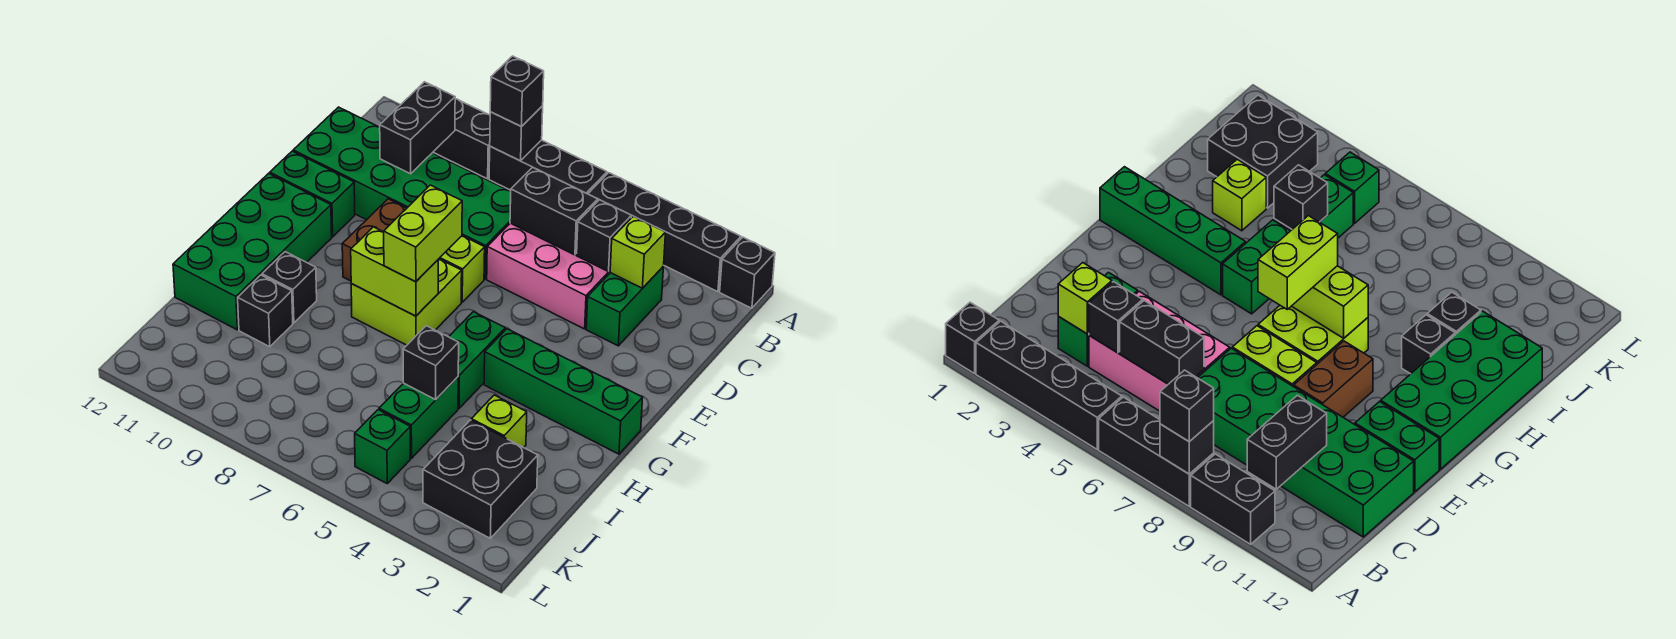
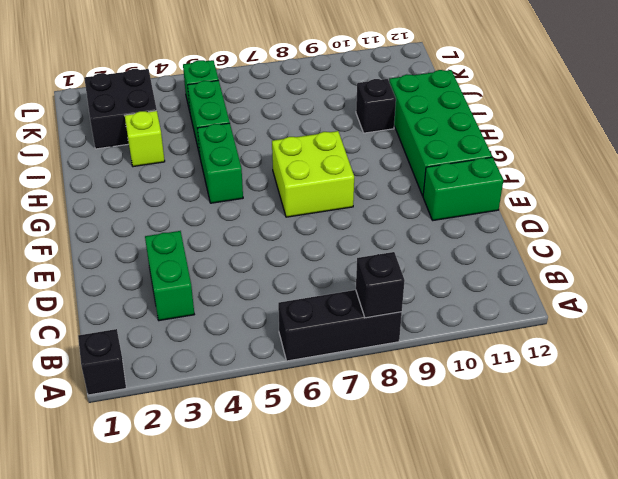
none -> black brick A2:A5 level 1
none -> black brick A9:A10 level 1
none -> pink brick C4:D6 level 1

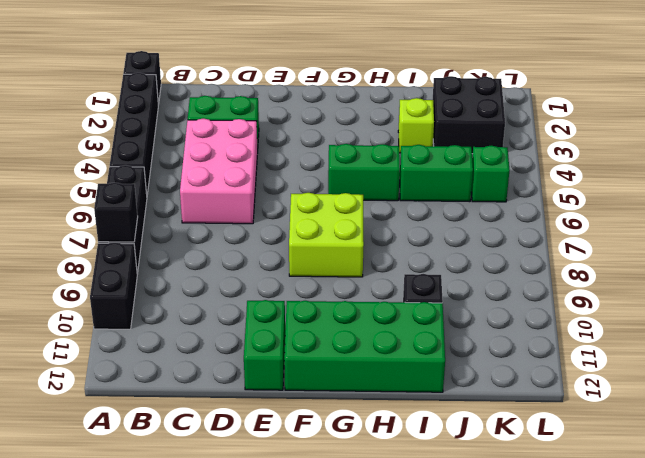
none -> green brick C7:D12 level 1
none -> lime brick E7:E8 level 1
none -> brown brick E9:F9 level 1

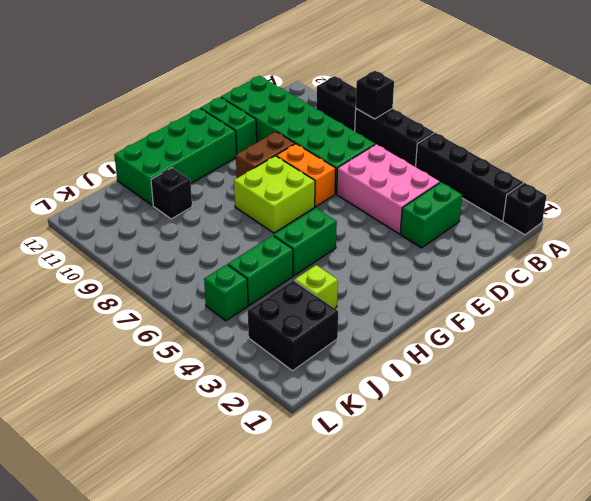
orange brick E7:E8 level 1 -> lime brick E7:E8 level 1
none -> green brick G1:G4 level 1
none -> black brick H10 level 1
none -> black brick B10:C10 level 2

